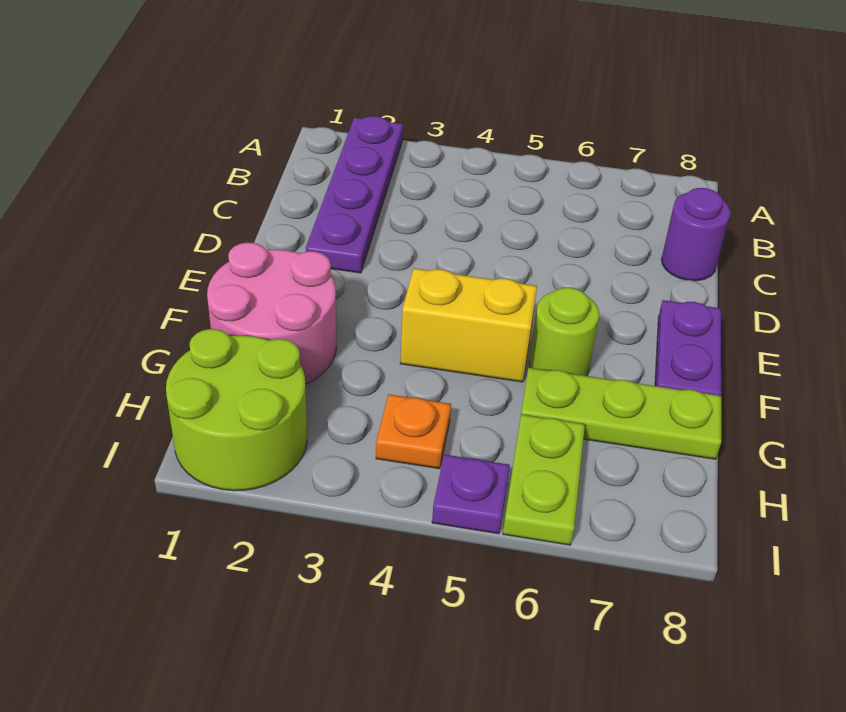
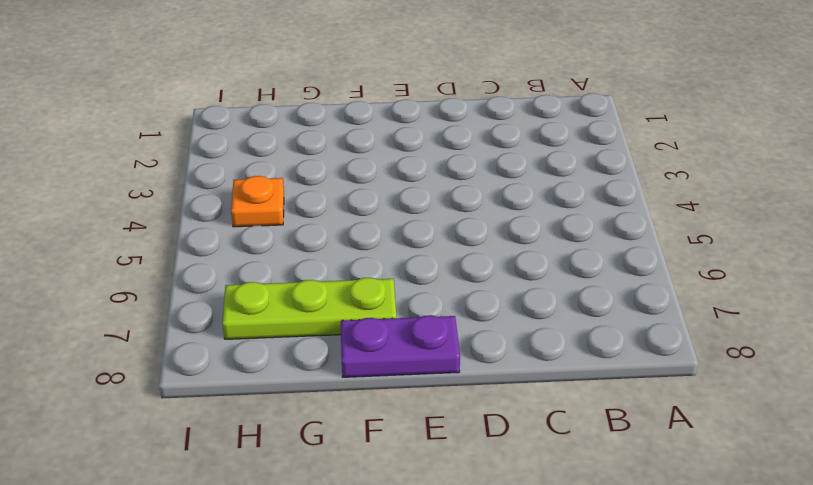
lime plate F7:H7 level 1 -> lime plate G6:G8 level 1
none -> purple plate A2:D2 level 1
none -> purple round brick C8 level 1

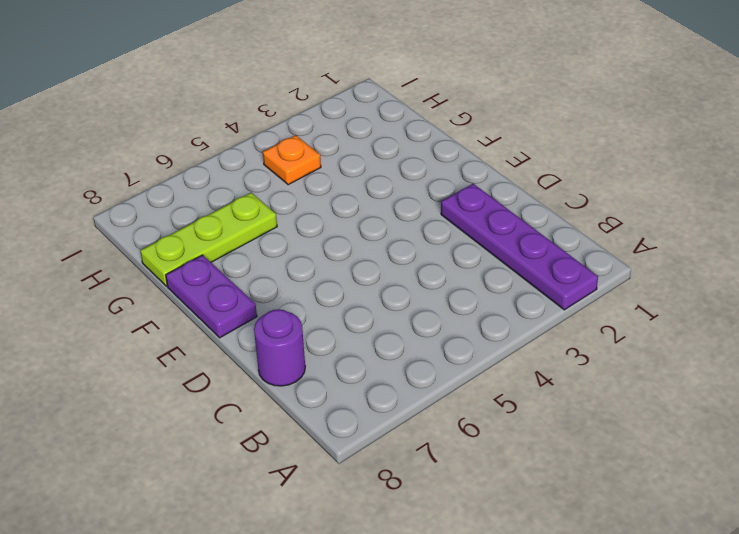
none -> pink round brick F1:G2 level 1
none -> yellow brick F4:F5 level 1

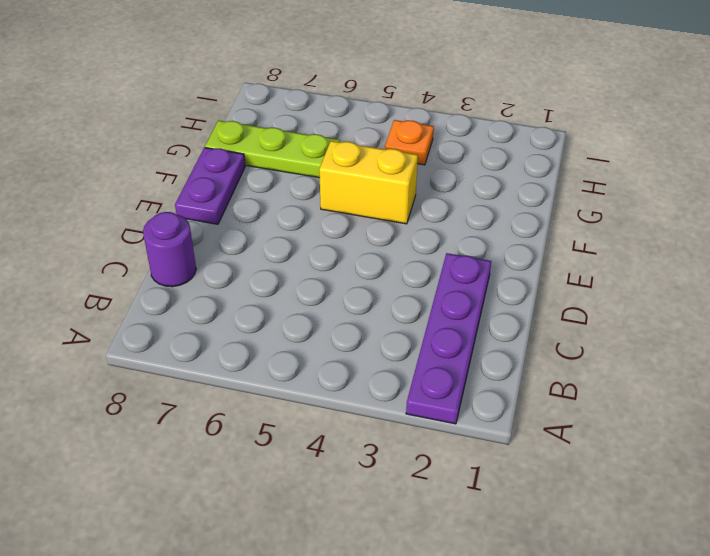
none -> pink round brick F1:G2 level 1
none -> lime round brick F6 level 1

